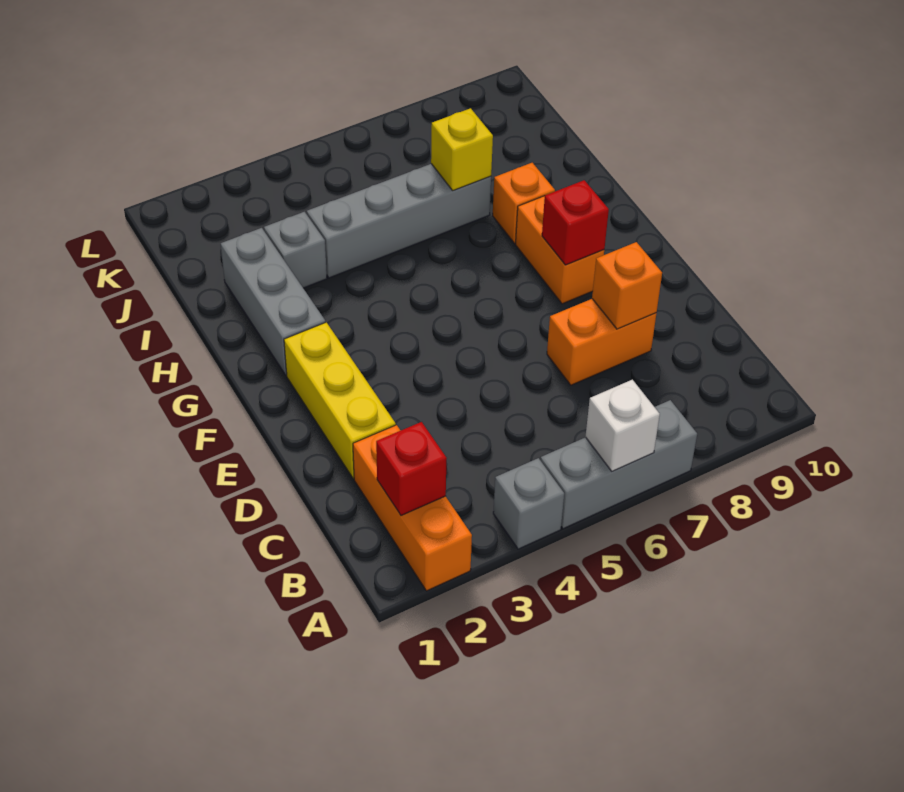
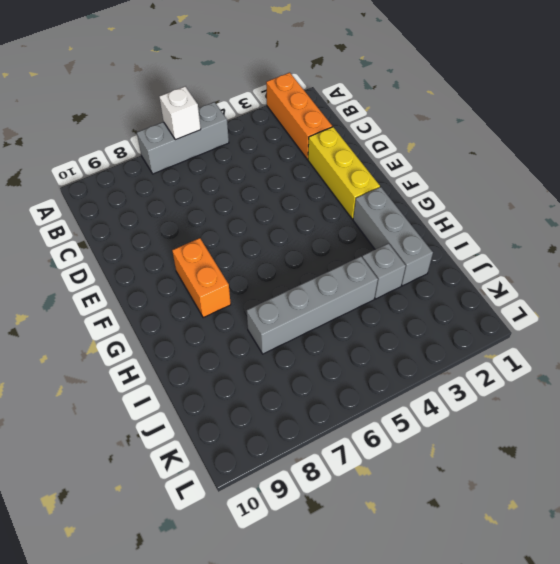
none -> grey brick A4 level 1
none -> orange brick D7:D8 level 1
none -> orange brick H8 level 1

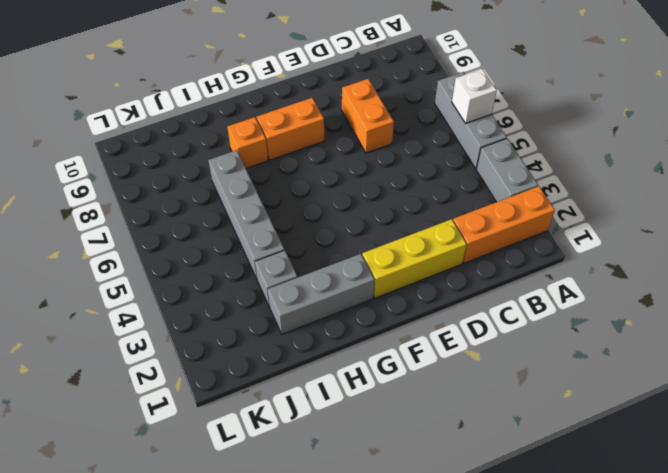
grey brick A3:A4 level 1 -> grey brick A4 level 1
none -> red brick B2 level 2
none -> orange brick D8 level 2
none -> red brick F8 level 2

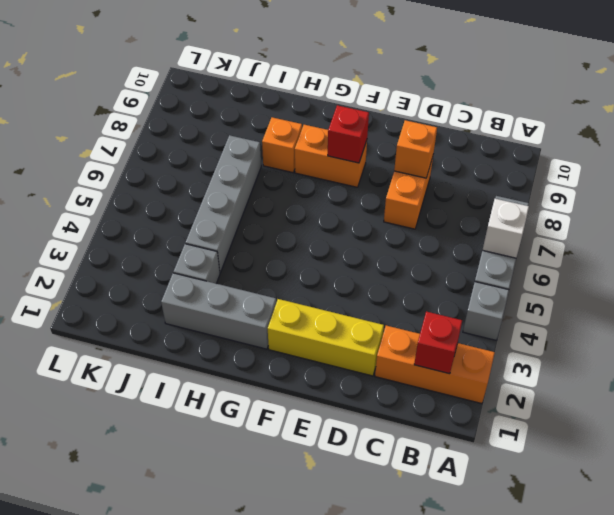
none -> yellow brick I7 level 2

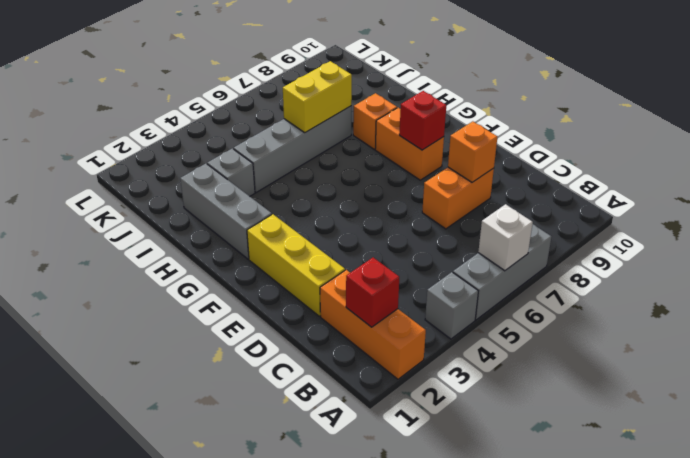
yellow brick I6:I7 level 2 -> yellow brick I7 level 2

